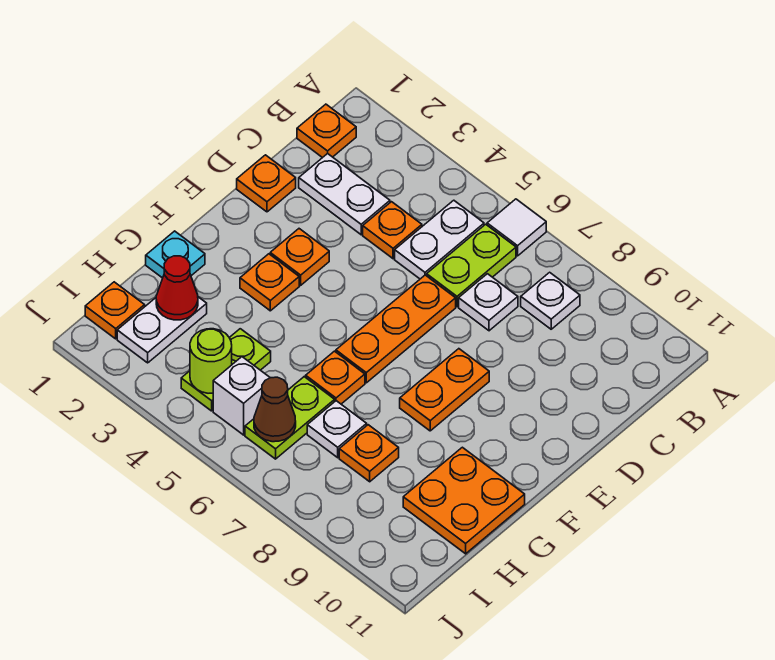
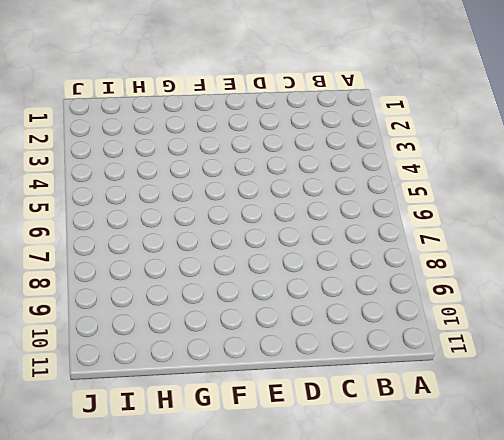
none -> white tile A6 level 1
none -> orange plate B1 level 1
none -> white plate B5:C5 level 1

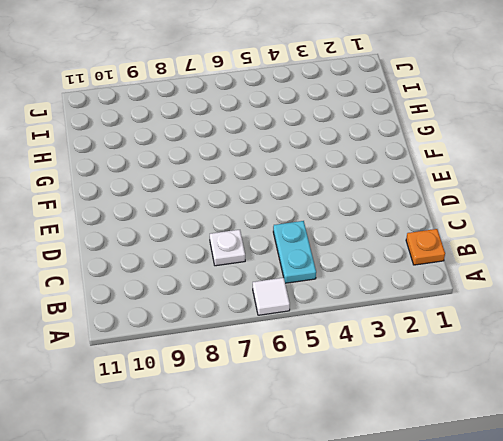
cyan plate B5:C5 level 1 -> white plate B5:C5 level 1
none -> lime plate B6:C6 level 1
none -> white plate B8 level 1
none -> white plate C2:C3 level 1

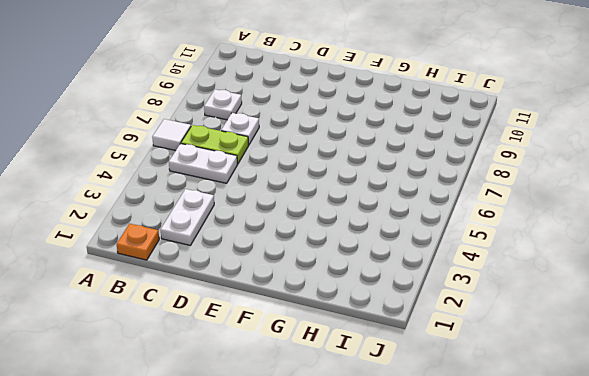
none -> orange plate C4 level 1
none -> orange plate D1 level 1
none -> orange plate D6:F6 level 1

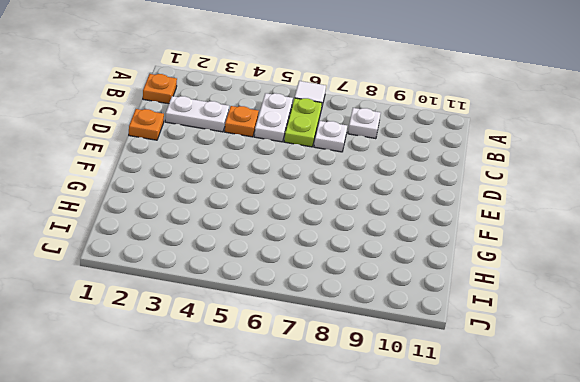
none -> orange plate D6:F6 level 1
none -> orange plate E3 level 1
none -> orange plate E8:F8 level 1

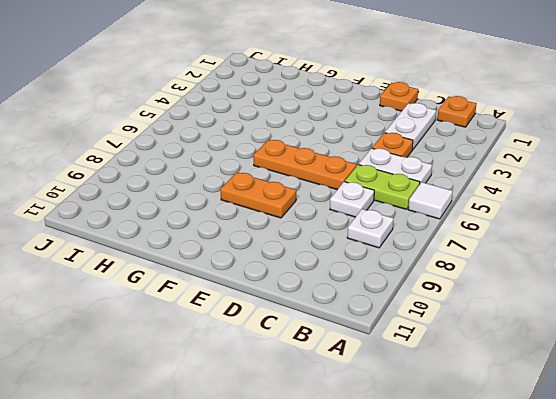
none -> orange plate E3 level 1
none -> orange plate F3 level 1
none -> cyan plate G1 level 1

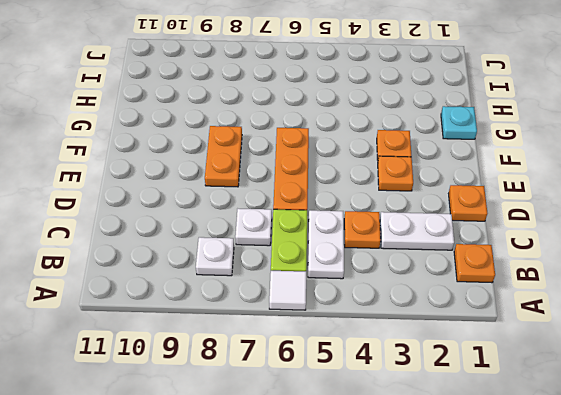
none -> orange plate G6 level 1
none -> orange plate G10:H11 level 1
none -> white plate H2:I2 level 1

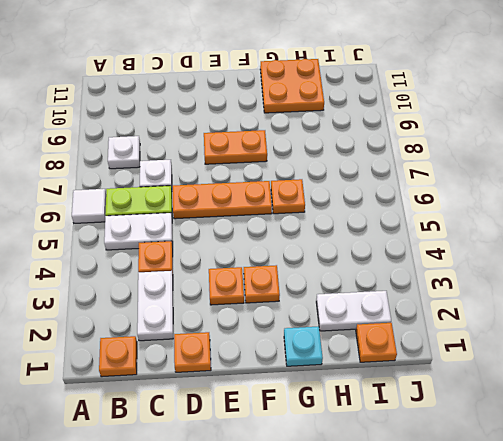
none -> lime plate H4:I4 level 1
none -> lime plate H6:I6 level 1
none -> white plate H7 level 1

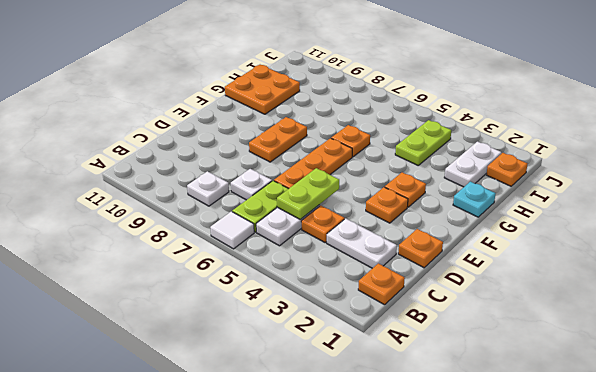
lime plate C5:D5 level 2 -> lime plate H6:I6 level 1
none -> white plate H7 level 1
none -> orange plate H8 level 1
none -> white brick I5 level 1

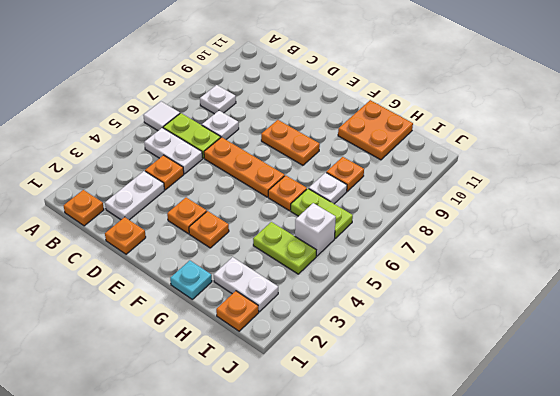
none -> red cone H2 level 2
none -> lime round brick I4 level 2
none -> brown cone I6 level 2

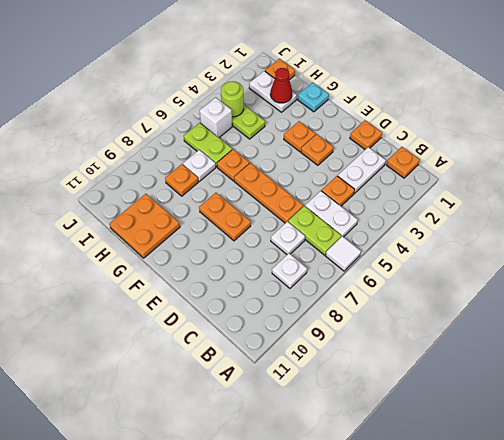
none -> brown cone I6 level 2

